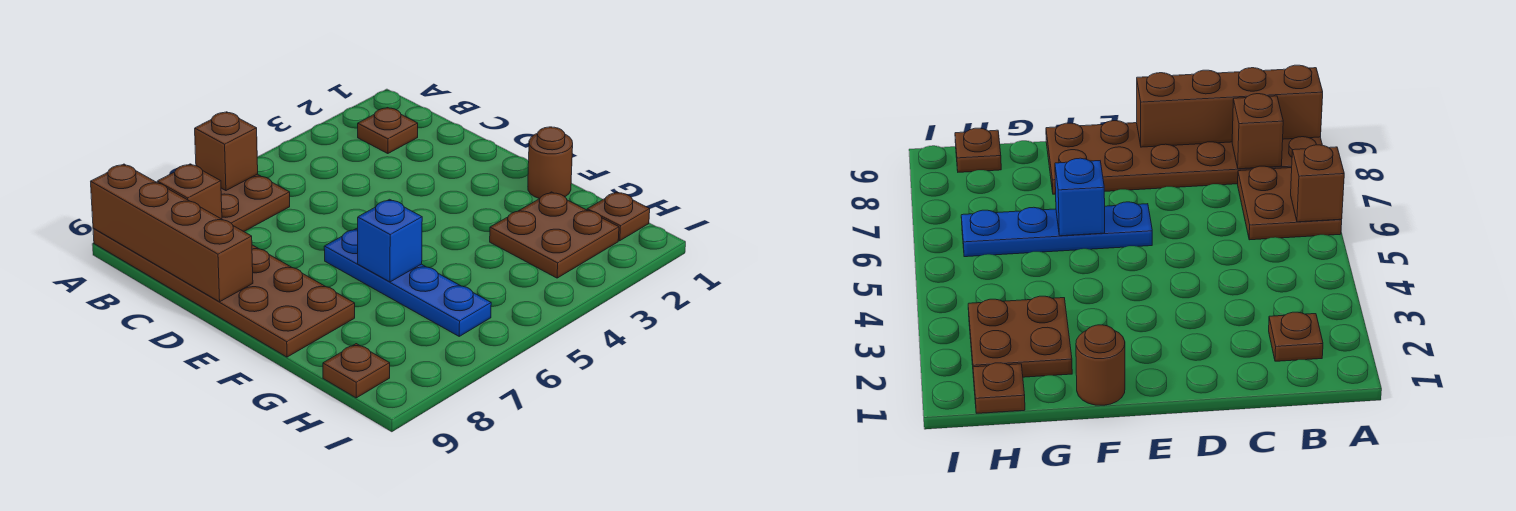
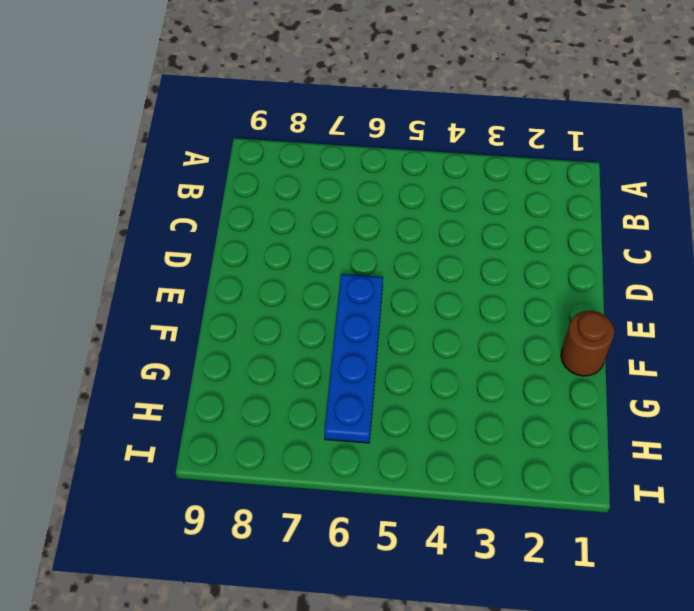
none -> brown plate A6:B7 level 1
none -> brown plate A8:F9 level 1
none -> brown plate B2 level 1

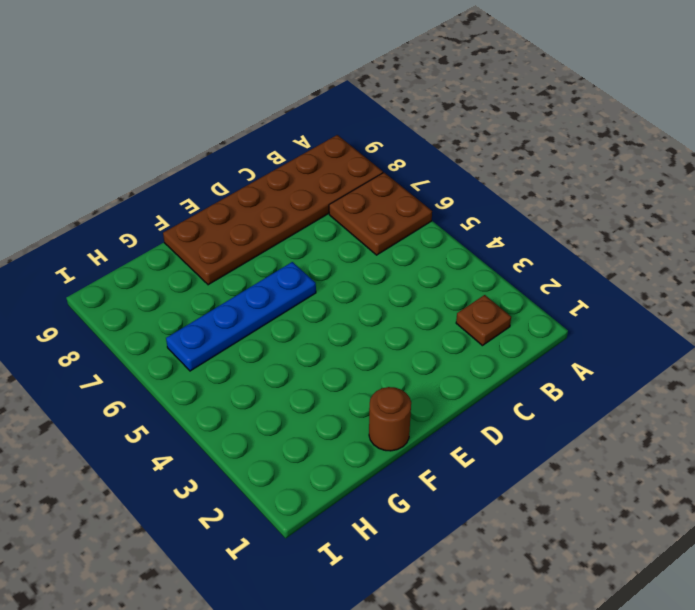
none -> brown plate G2:H3 level 1
none -> brown plate H1 level 1
none -> brown plate H9 level 1

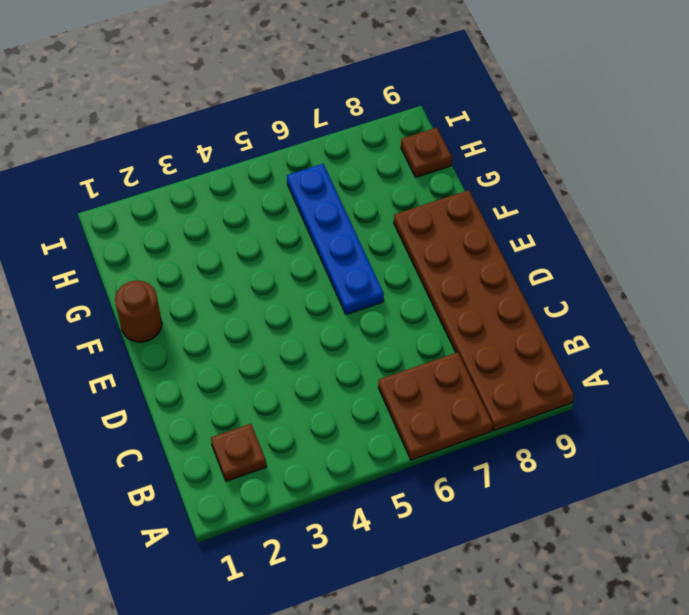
none -> brown plate G2:H3 level 1
none -> brown plate H1 level 1
none -> brown brick A6 level 2

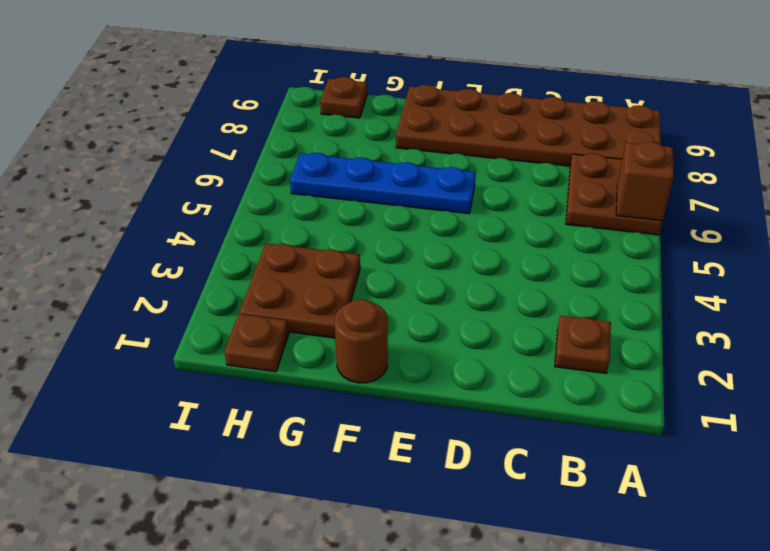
none -> brown brick A9:D9 level 2
none -> brown brick B8 level 2
none -> blue brick F6 level 2

